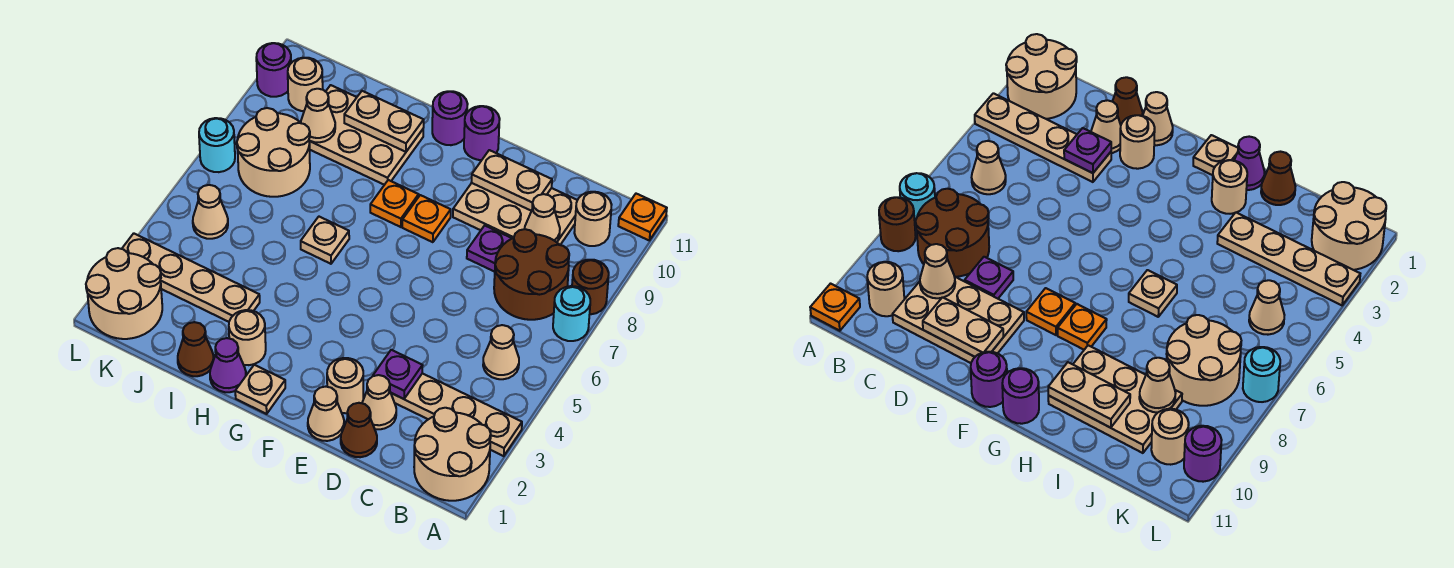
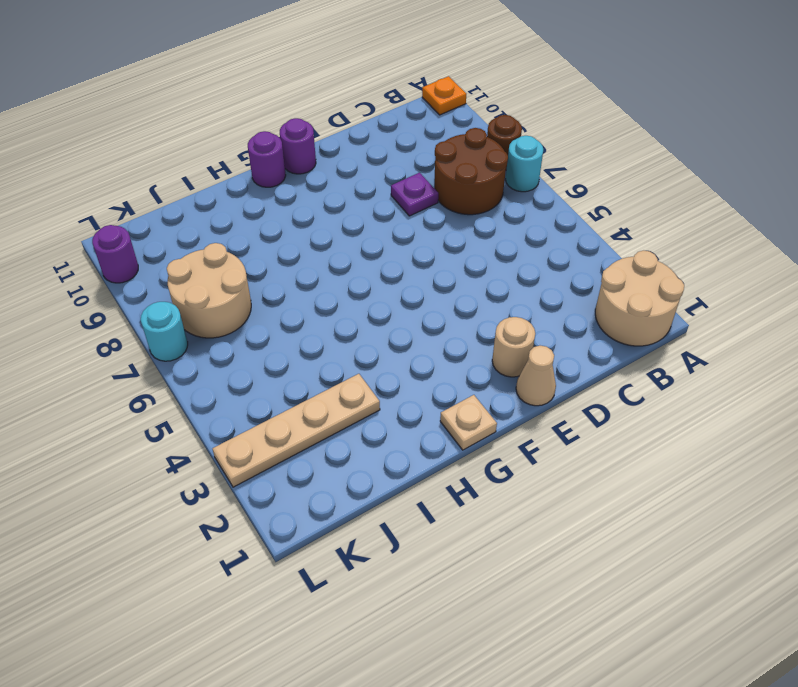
none -> tan plate A3:D3 level 1
none -> tan cone B5 level 1
none -> tan round brick B10 level 1
none -> tan plate C9:E10 level 1

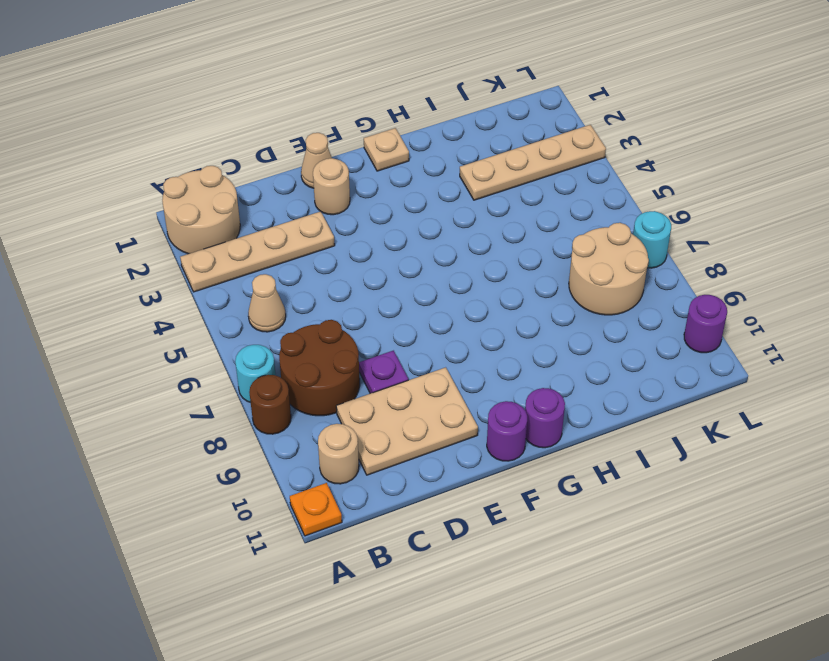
none -> brown cone D1 level 1
none -> tan cone D2 level 1
none -> orange plate F8 level 1
none -> orange plate G8 level 1

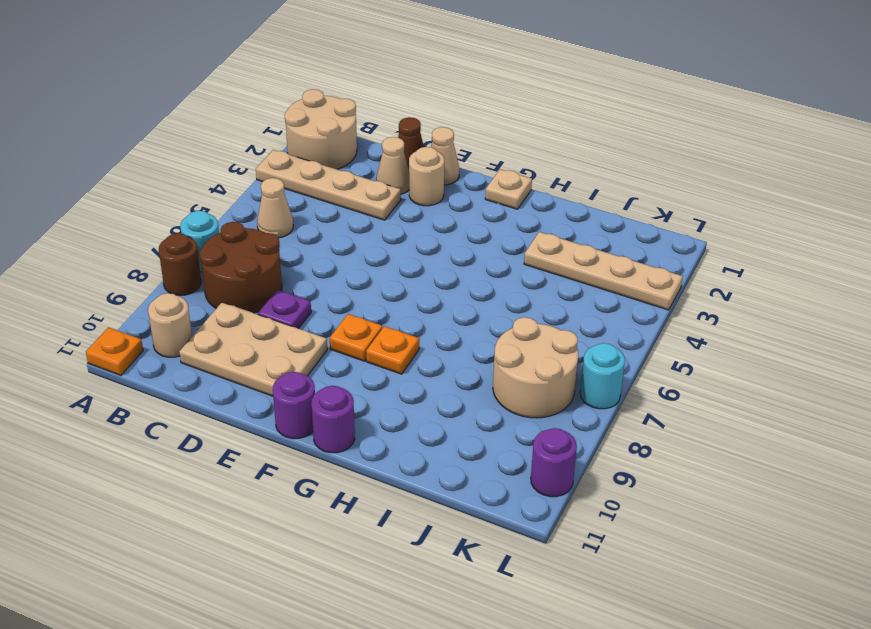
none -> purple cone H1 level 1
none -> tan round brick H2 level 1
none -> tan plate H6 level 1
none -> tan plate H9:J10 level 1

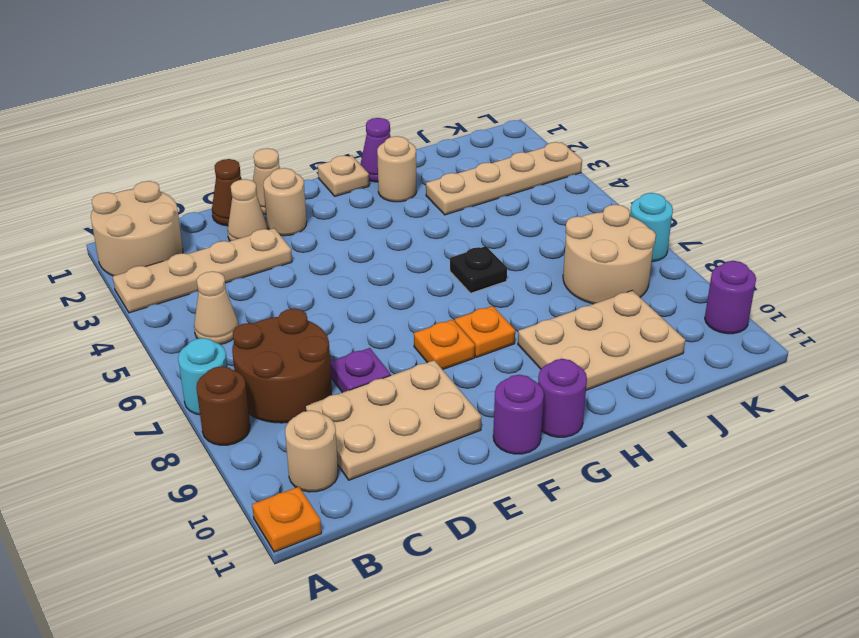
black plate H6 level 1 -> tan plate H6 level 1
none -> brown cone I1 level 1
none -> tan round brick K1:L2 level 1
none -> tan cone K5 level 1
none -> tan round brick K10 level 1

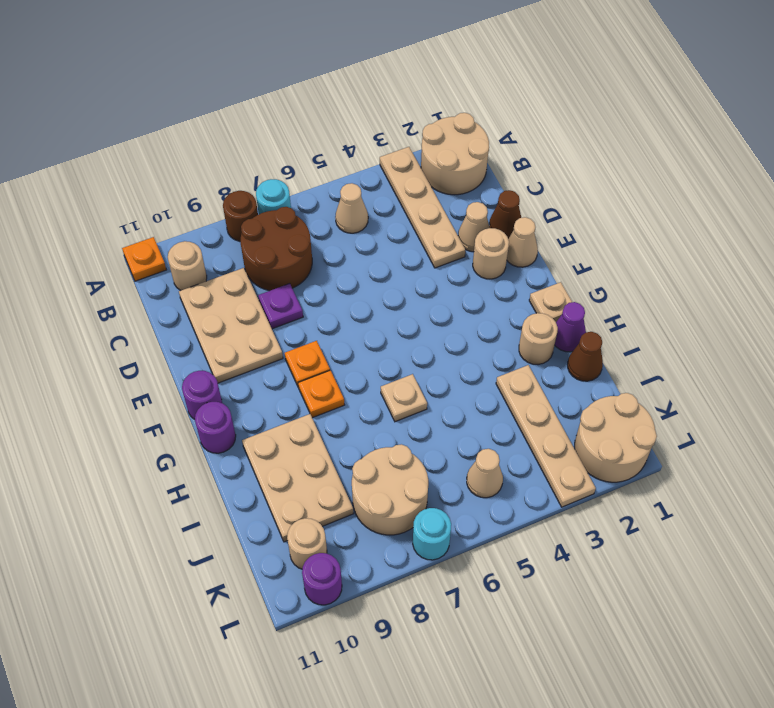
none -> tan cone C9 level 2
none -> purple plate D3 level 2
none -> tan plate D10:E10 level 2
none -> tan plate H10:I10 level 2

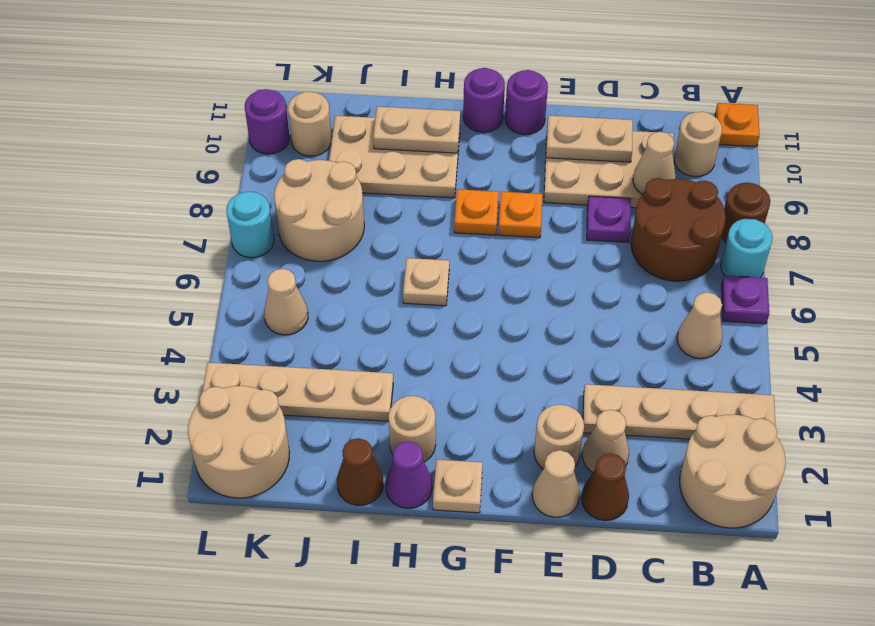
purple plate A6 level 1 -> purple plate D3 level 2
none -> tan cone J9 level 2

